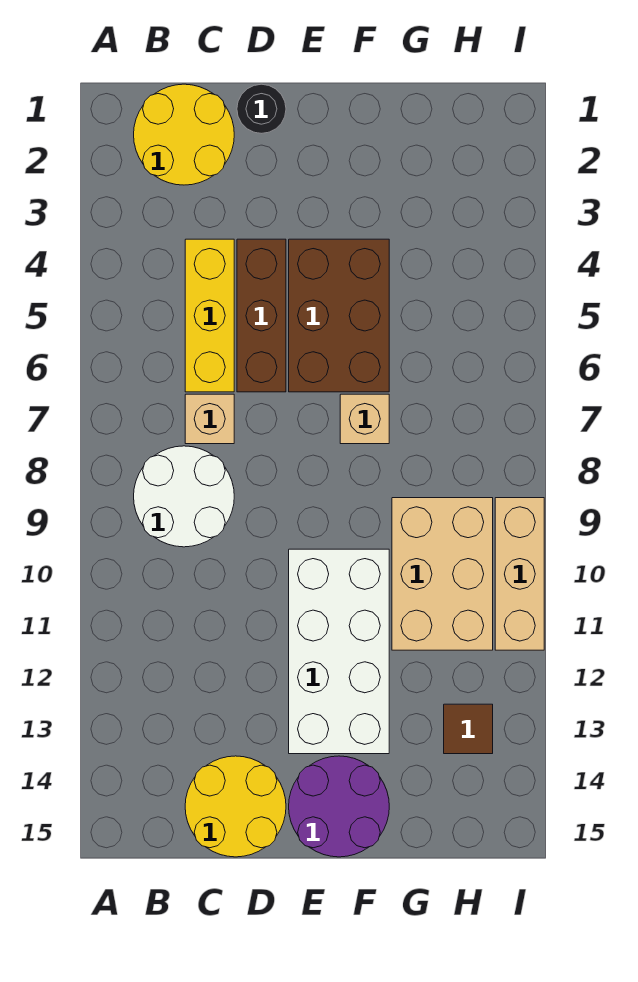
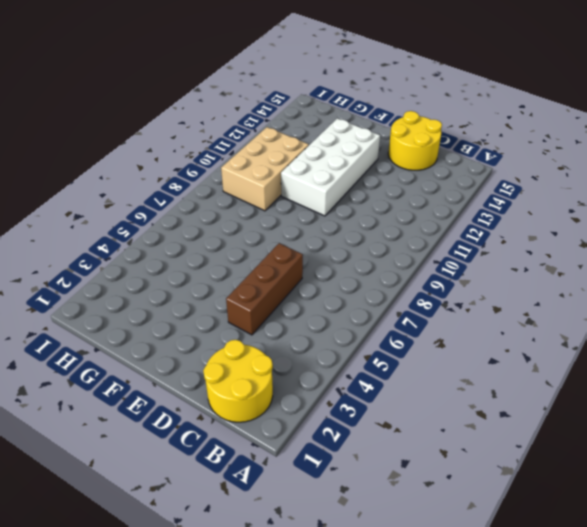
none -> white round brick B8:C9 level 1
none -> yellow brick C4:C6 level 1
none -> tan brick C7 level 1

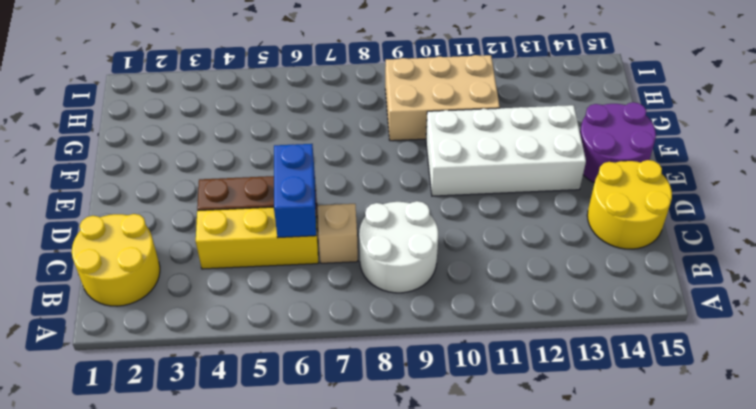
blue brick C6:D6 level 2 -> none
none -> black round brick D1 level 1
none -> brown brick E4:F6 level 1
none -> tan brick F7 level 1

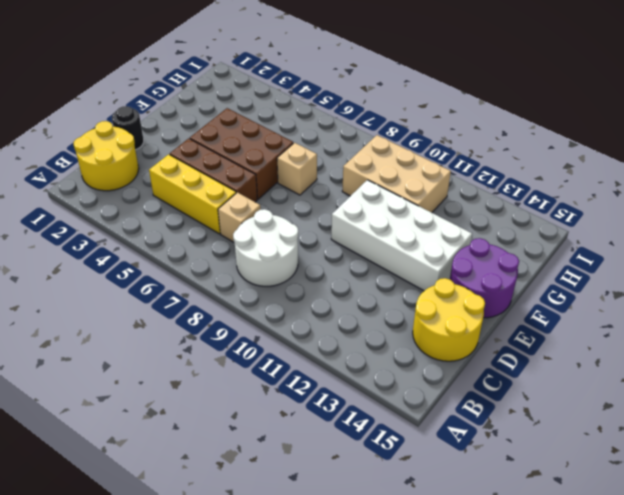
none -> brown tile H13 level 1
none -> tan brick I9:I11 level 1

